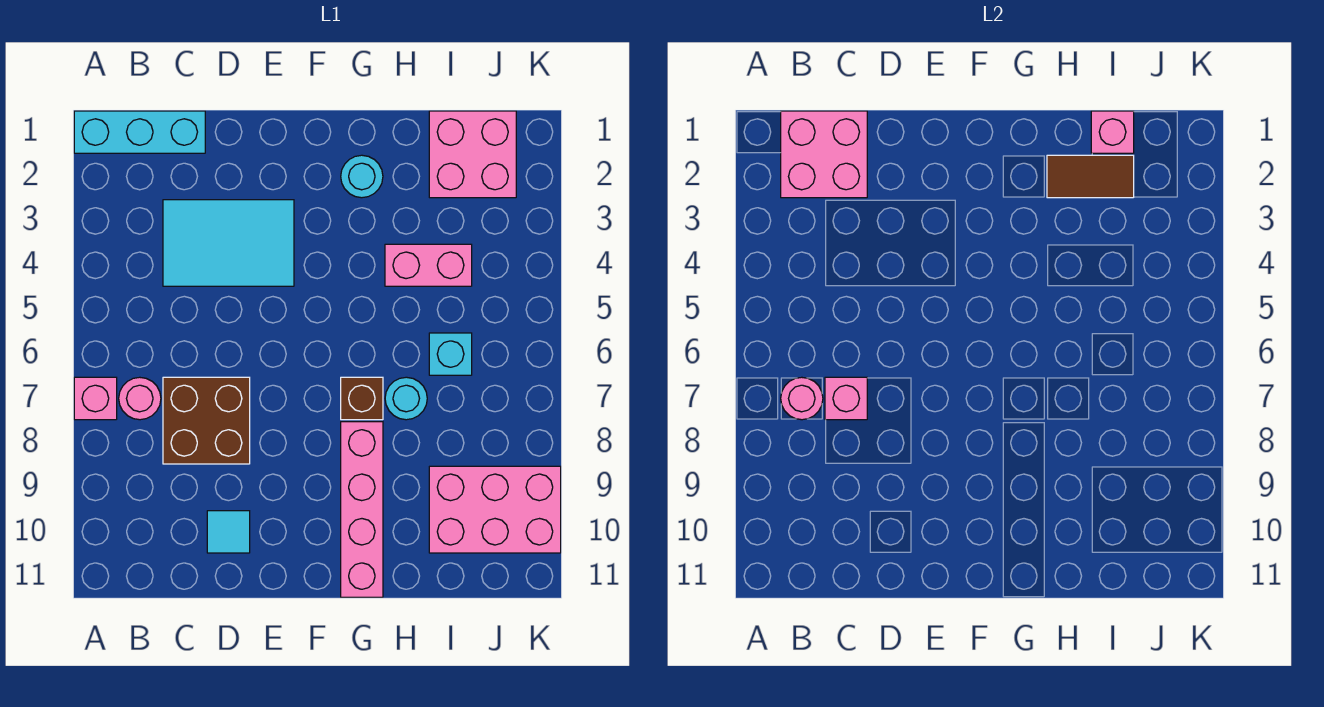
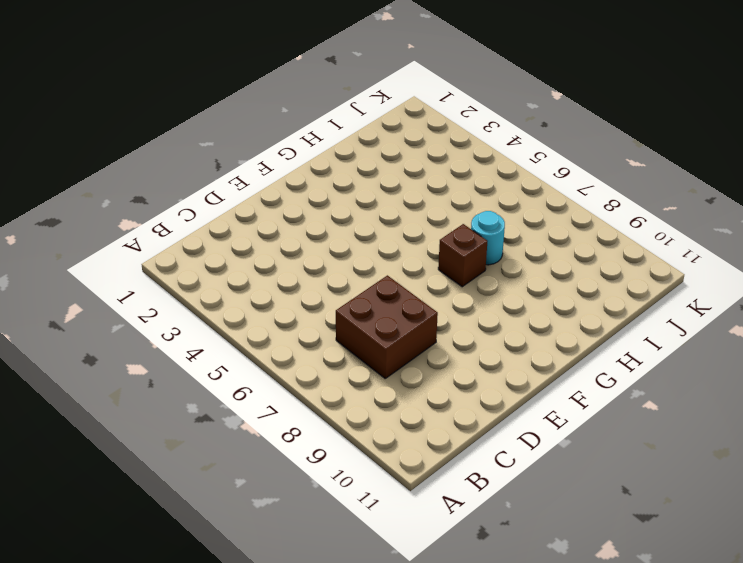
none -> cyan brick A1:C1 level 1
none -> pink brick A7 level 1
none -> pink round brick B7 level 1

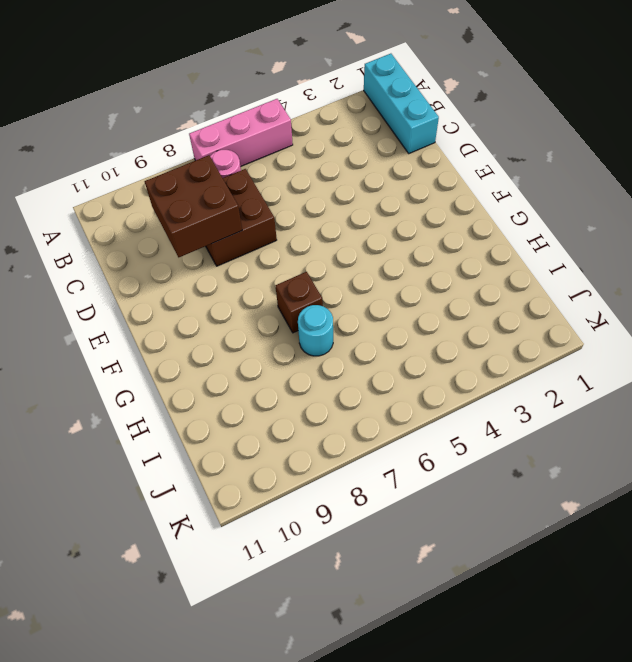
pink brick A5:A7 level 1 -> pink brick A7 level 1
brown brick C8:D9 level 2 -> none
none -> cyan tile C3:E4 level 1
none -> cyan tile D10 level 1
none -> cyan round brick G2 level 1

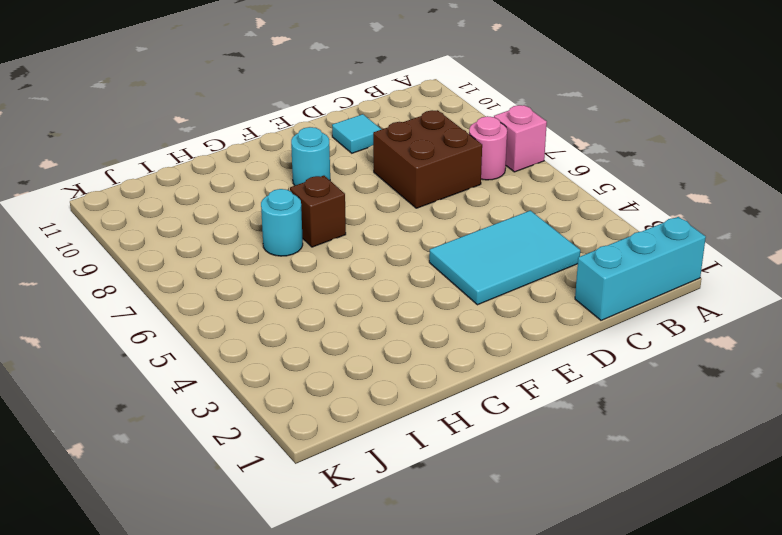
cyan round brick F9 level 1 -> cyan round brick G2 level 1
none -> pink brick G8:G11 level 1
none -> pink brick H4:I4 level 1
none -> pink brick I1:J2 level 1

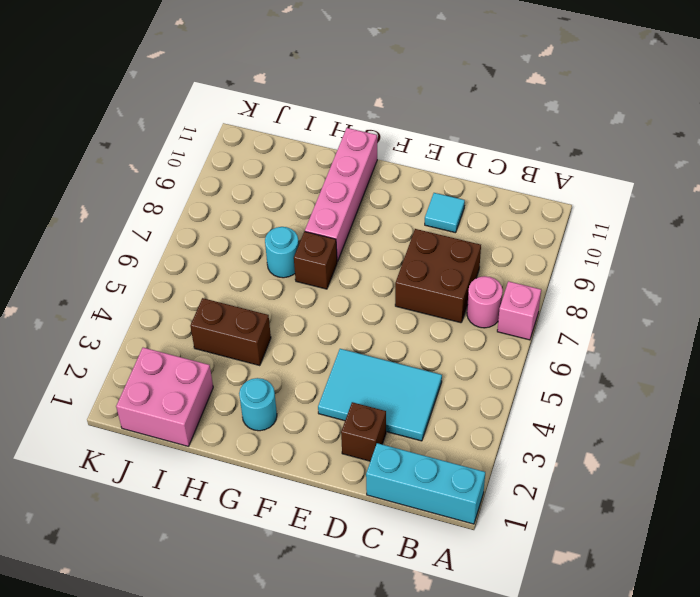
brown brick D2 level 1 -> none
brown brick H4:I4 level 1 -> pink brick H4:I4 level 1
none -> cyan brick I6 level 1
none -> pink brick I9:K10 level 1
none -> pink brick B1:C2 level 2

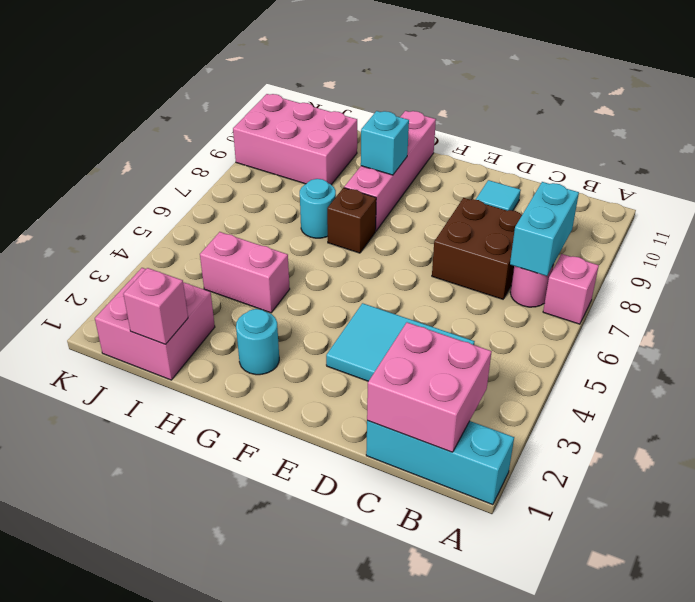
cyan brick B7:B8 level 2 -> pink round brick B7 level 2
cyan brick G9 level 2 -> cyan brick I6 level 1
none -> pink brick C7 level 2
none -> brown tile H2:I2 level 2

